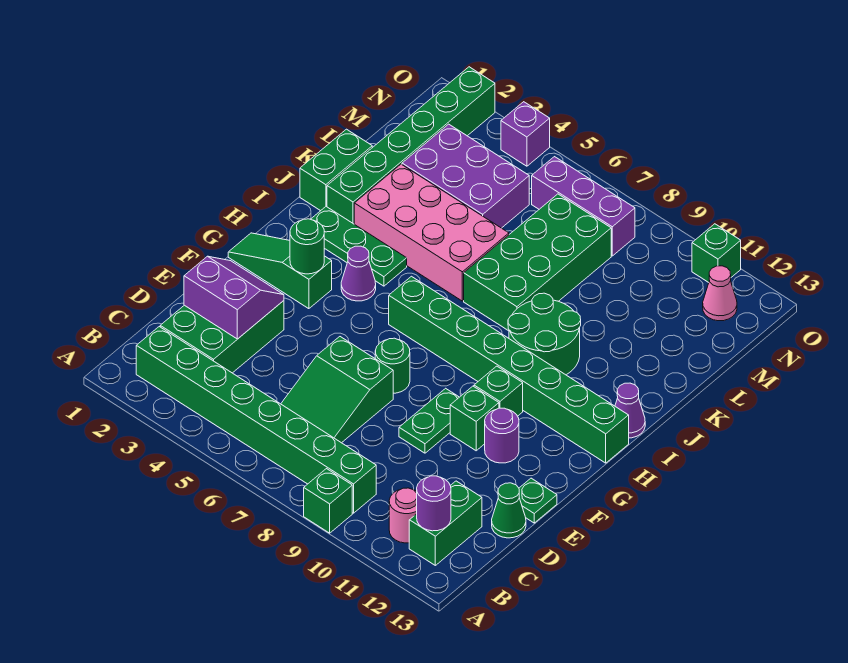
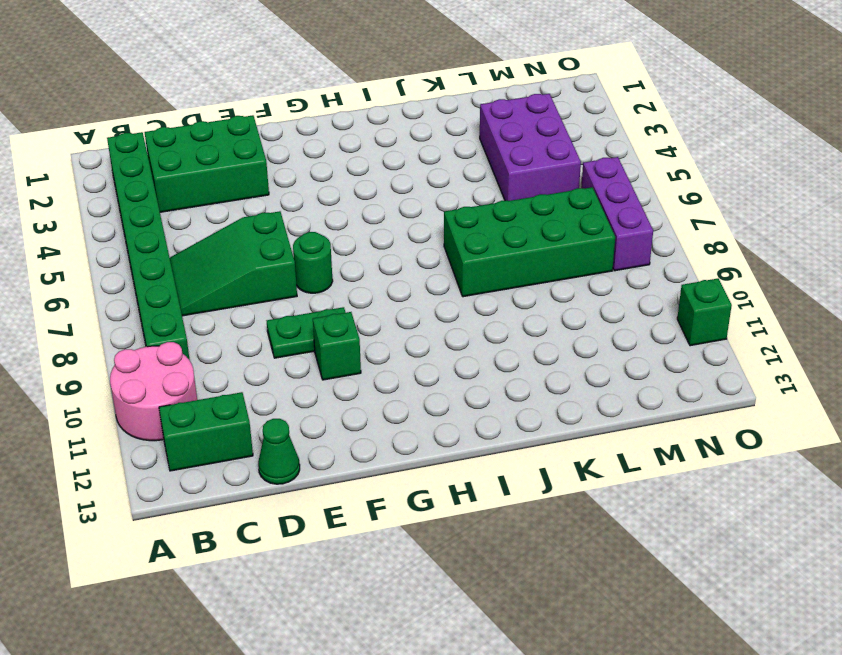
pink round brick A10:B11 level 1 -> pink round brick B11 level 1
none -> green brick A9 level 1
none -> green plate E13 level 1
none -> purple round brick F11 level 1
none -> green slope G1:G3 level 1 top 3

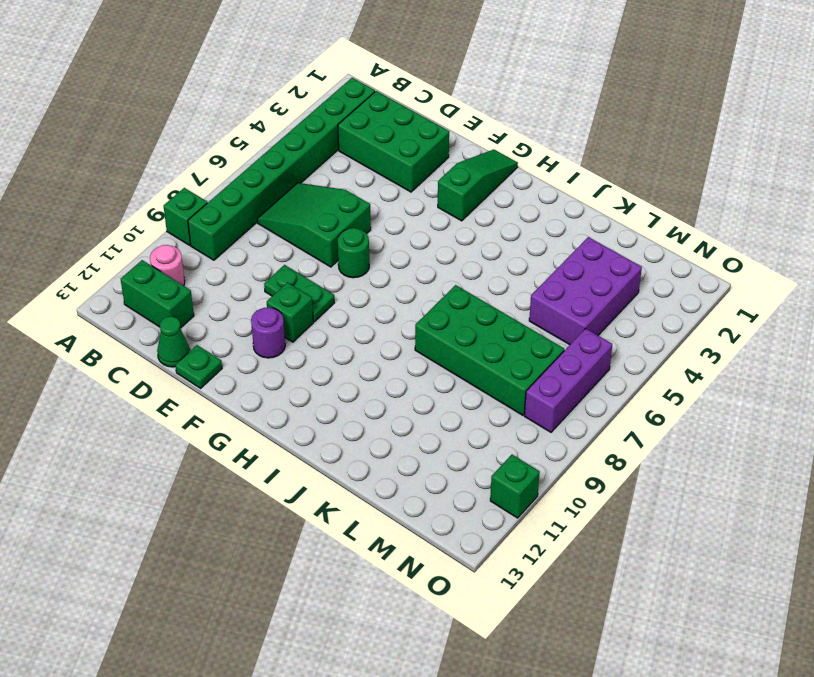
none -> green brick G10 level 1
none -> purple cone H4 level 1
none -> green brick H6:H13 level 1
none -> green plate I2:I4 level 1

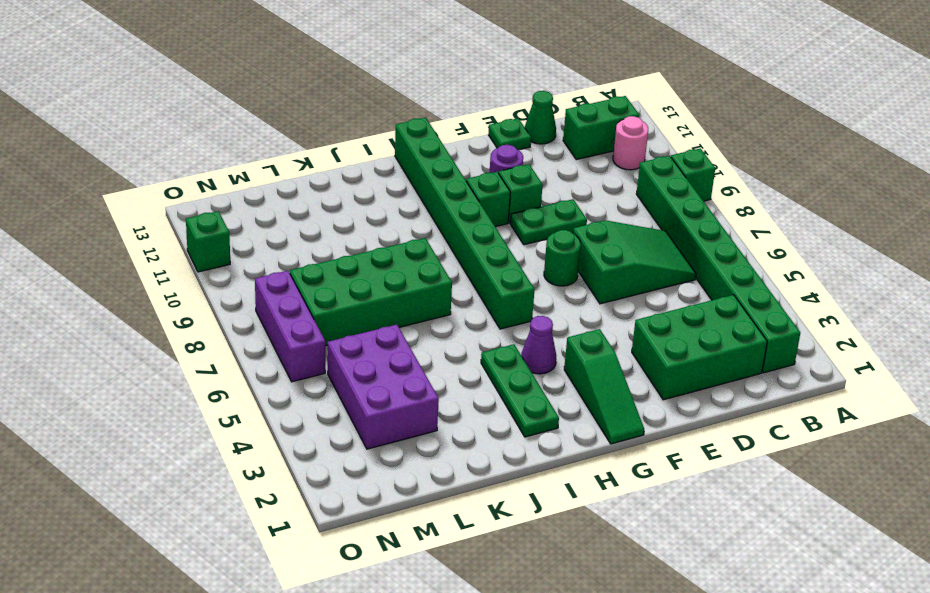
none -> green round brick I9:J10 level 1
none -> purple cone I13 level 1
none -> green brick J1:K1 level 1
none -> green brick J2:O2 level 1

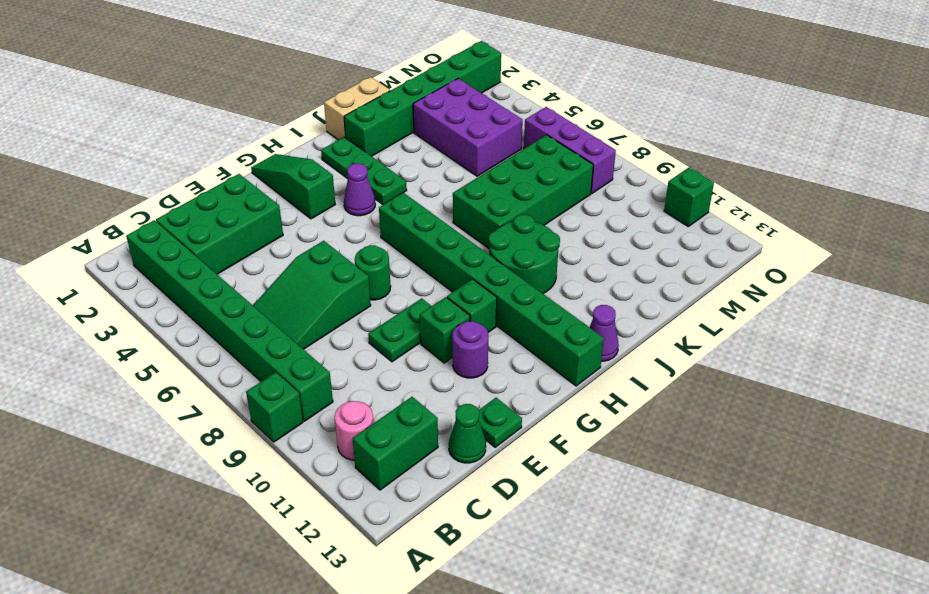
tan brick J1:K1 level 1 -> green brick J1:K1 level 1
none -> pink brick J3:K6 level 1
none -> pink cone N12 level 1
none -> purple brick O4 level 1
none -> purple round brick B12 level 2

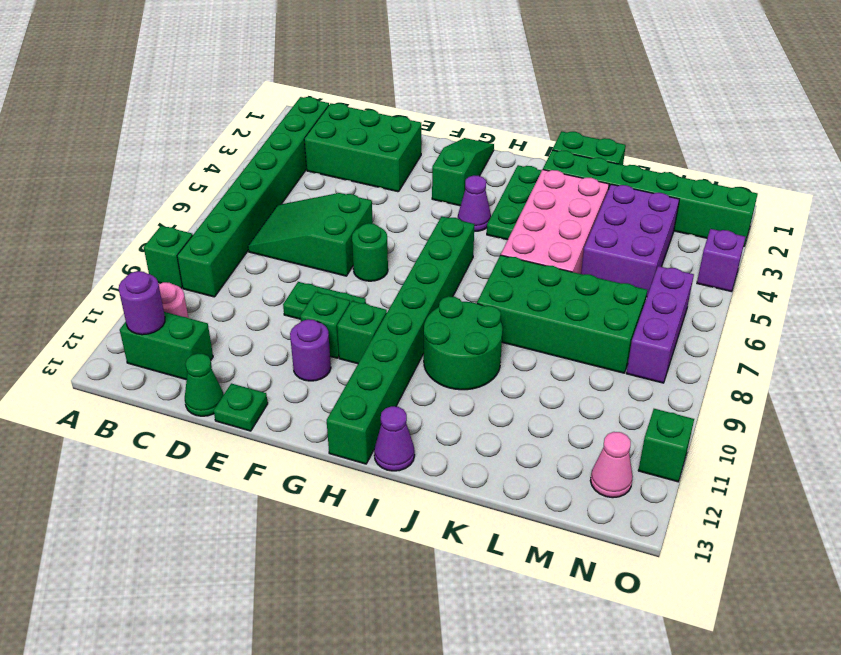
none -> purple slope D2:E3 level 2 top D
none -> green round brick G3 level 2

